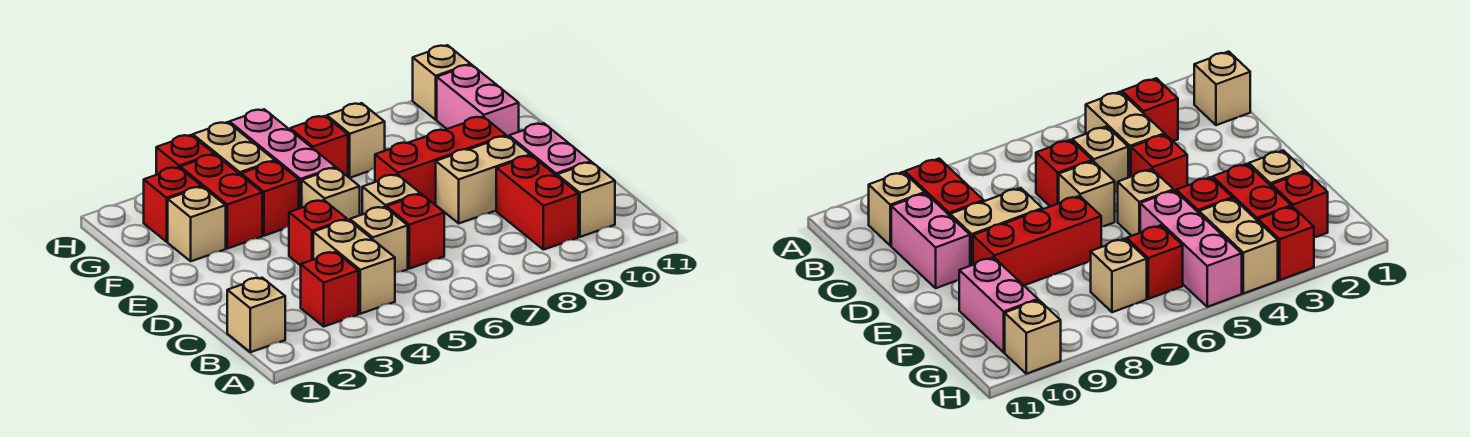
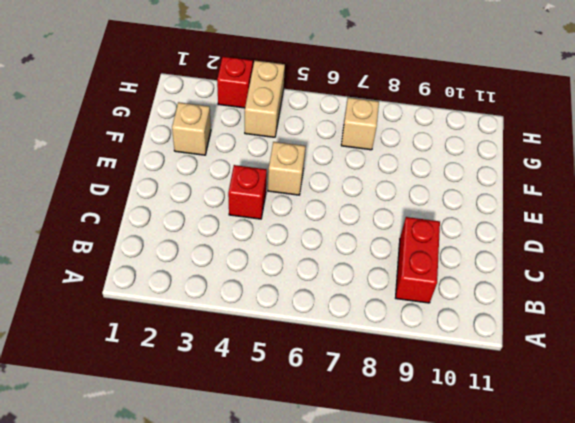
none -> tan brick B1 level 1
none -> red brick B3 level 1
none -> tan brick B4:C4 level 1

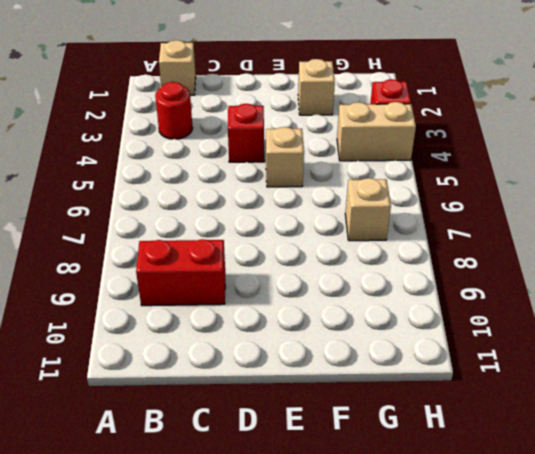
red round brick B3 level 1 -> red brick B3 level 1
none -> tan brick B4:C4 level 1
none -> tan brick B10 level 1
none -> tan brick C5 level 1

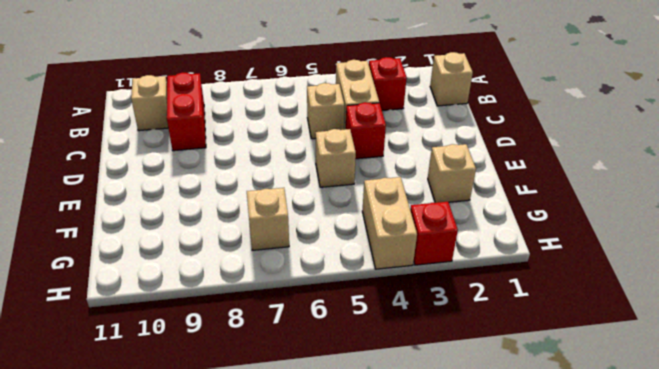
none -> red brick C6 level 1
none -> pink brick C10:D10 level 1
none -> tan brick D6 level 1

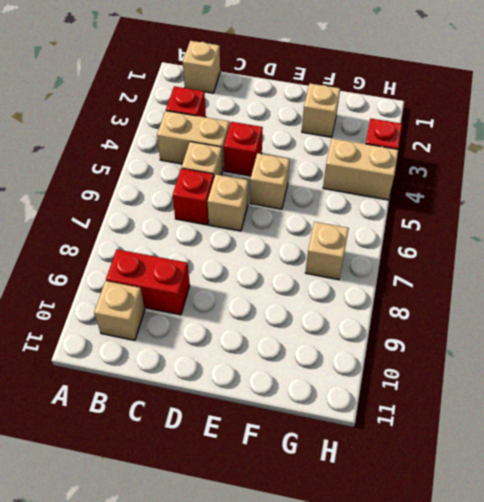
none -> pink brick C10:D10 level 1
none -> tan brick D8:D9 level 1
none -> red brick E7:E9 level 1

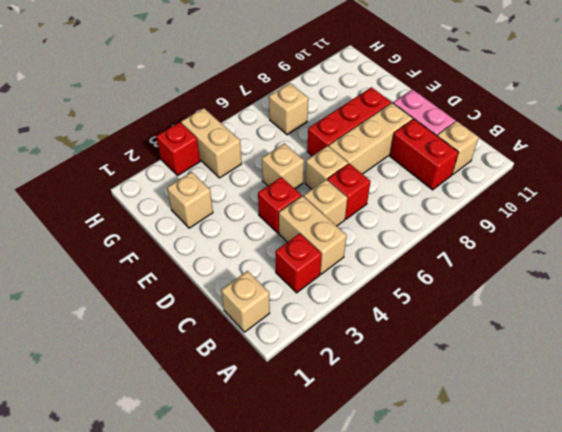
tan brick D7:D9 level 1 -> tan brick D8:D9 level 1
none -> red brick F3:G3 level 1
none -> red brick F4 level 1
none -> pink brick F5:H5 level 1

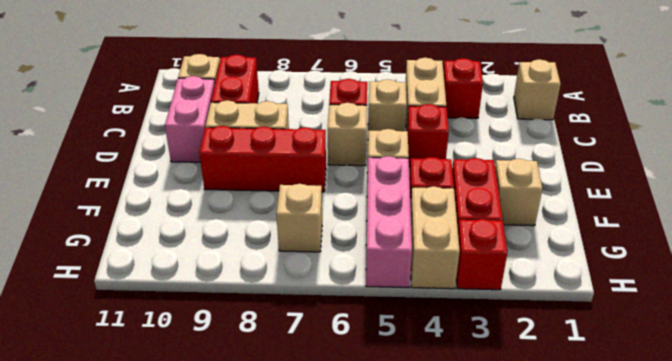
none -> pink brick F10:G10 level 1
none -> red brick G2 level 1
none -> red brick G6 level 1

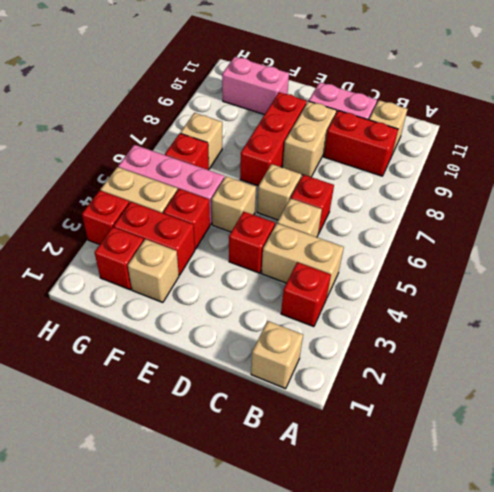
none -> tan brick H10 level 1

